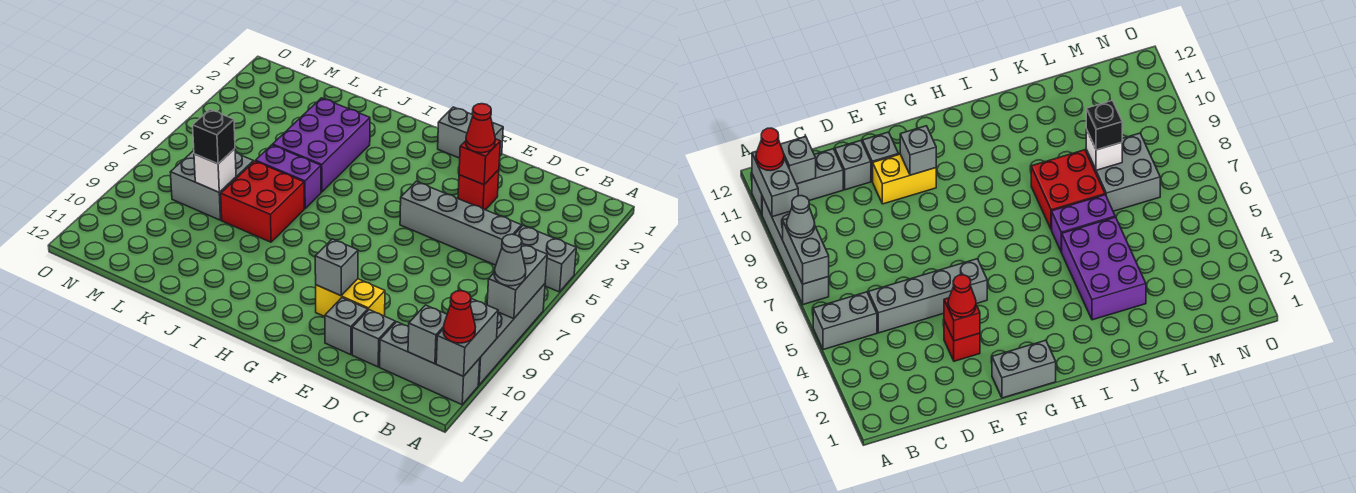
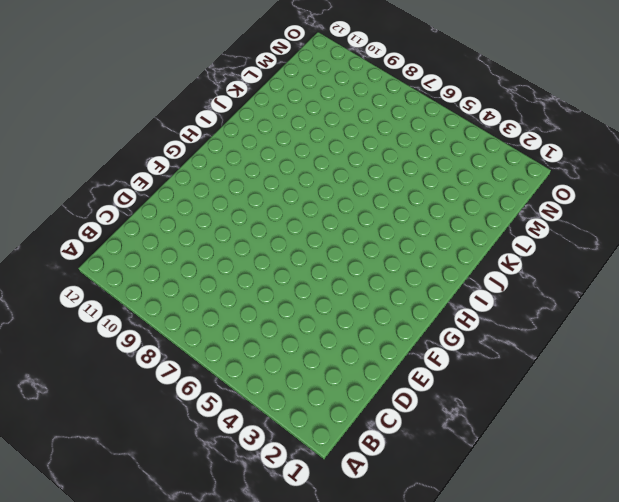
none -> grey brick A5:B5 level 1
none -> grey brick A7:A10 level 1
none -> grey brick A11:C11 level 1

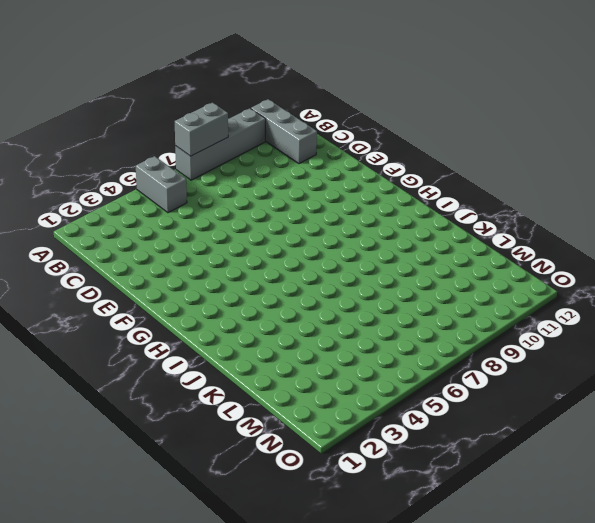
none -> grey brick C5:F5 level 1
none -> grey brick D11 level 1
none -> red brick E3 level 1

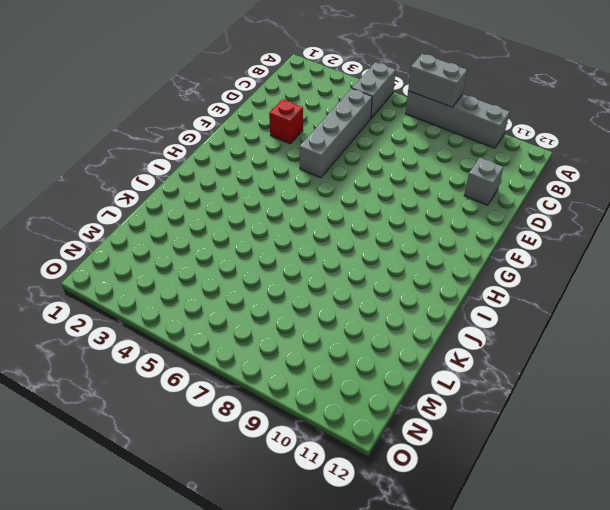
none -> grey brick A11:C11 level 1
none -> yellow brick E10:F10 level 1
none -> grey brick E11 level 1

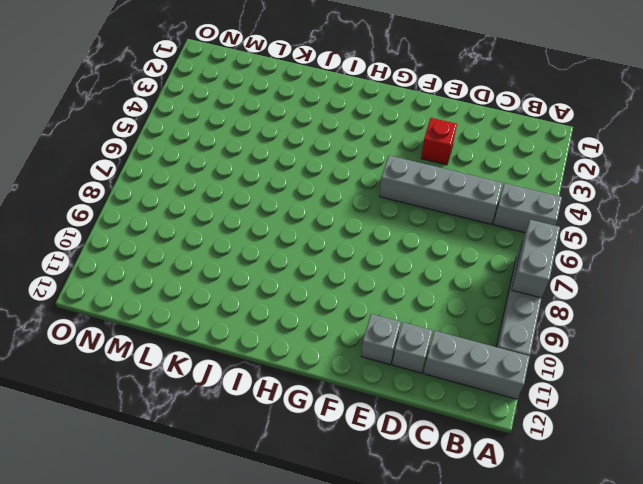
none -> yellow brick E10:F10 level 1
none -> grey brick F1:G1 level 1
none -> purple brick J3:K5 level 1

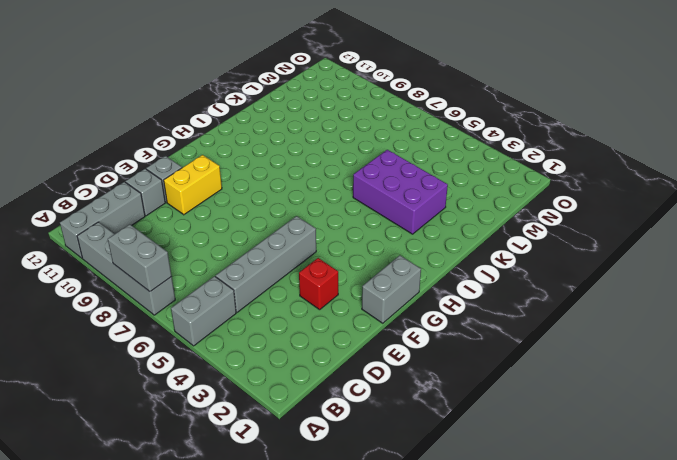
none -> purple brick J6:K6 level 1
none -> red brick J7:K8 level 1
none -> grey brick L7:M8 level 1

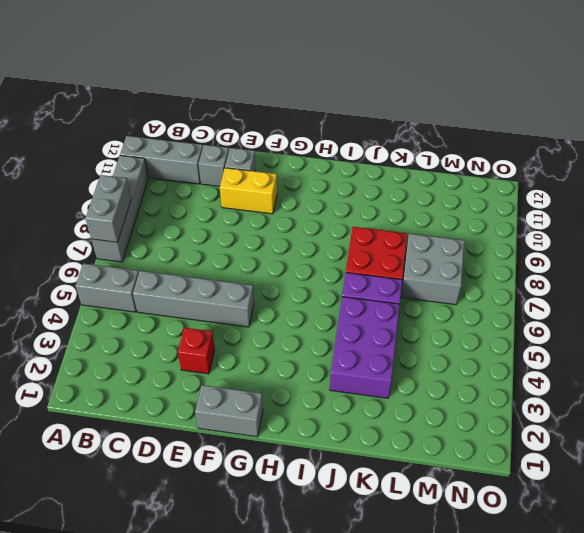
none -> grey brick A10:A11 level 2
none -> grey brick B11 level 2
none -> red brick E3 level 2

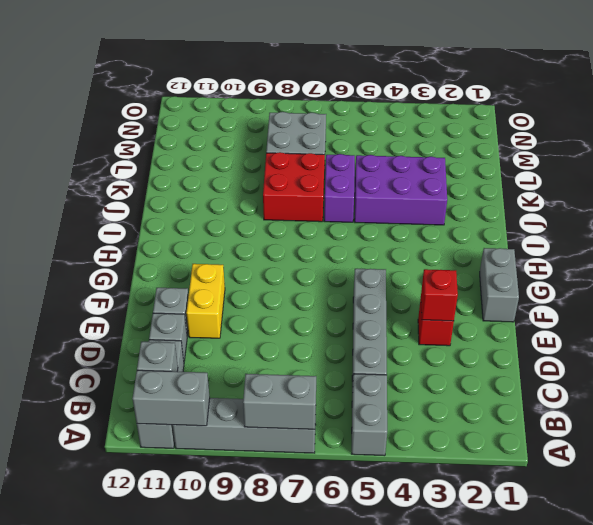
none -> grey brick F10 level 2
none -> white brick L8 level 2
none -> grey cone A8 level 3

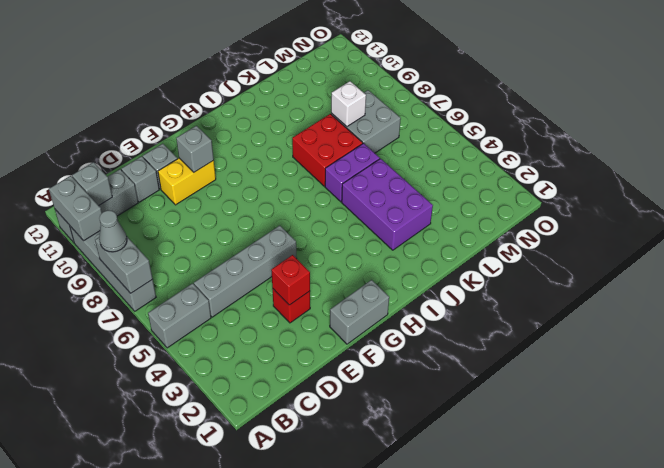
none -> red cone A11 level 3
none -> red cone E3 level 3
none -> black brick L8 level 3

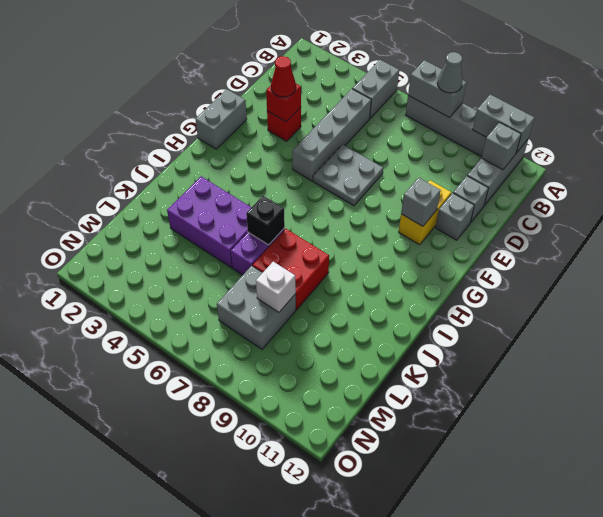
grey plate E6:F7 level 1 -> none
black brick J6 level 2 -> black brick L8 level 3
none -> red cone A11 level 3

